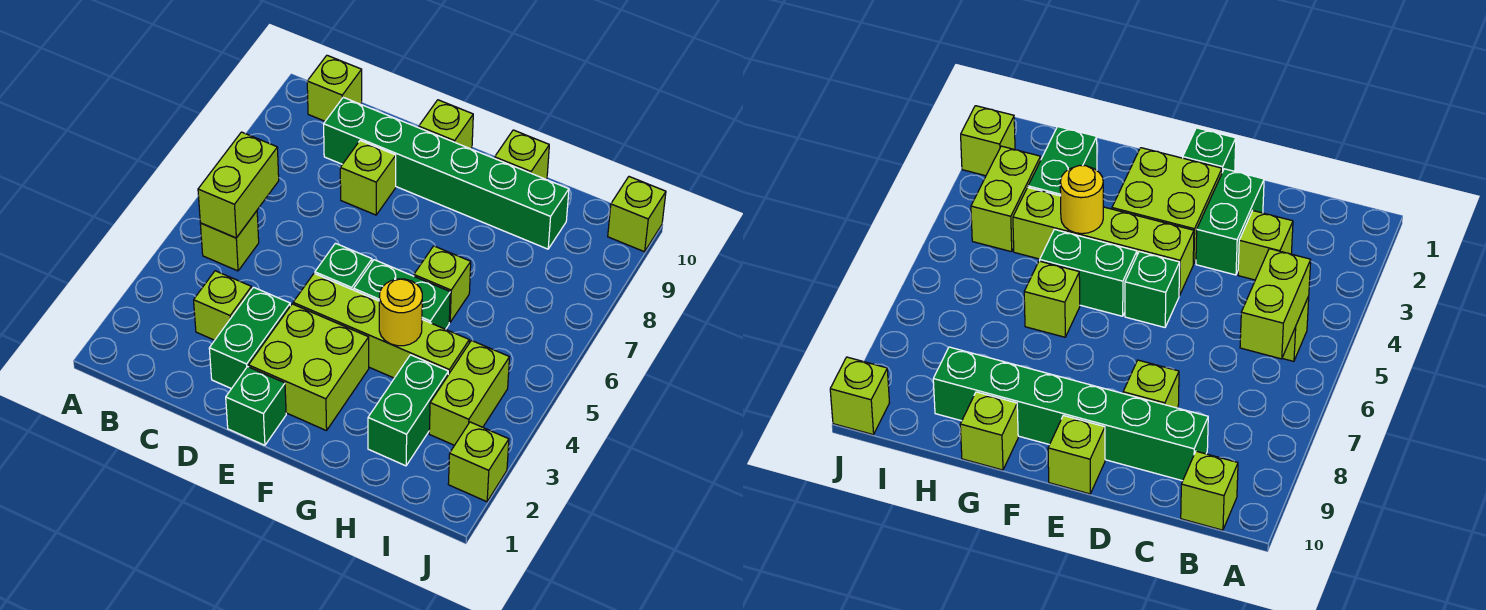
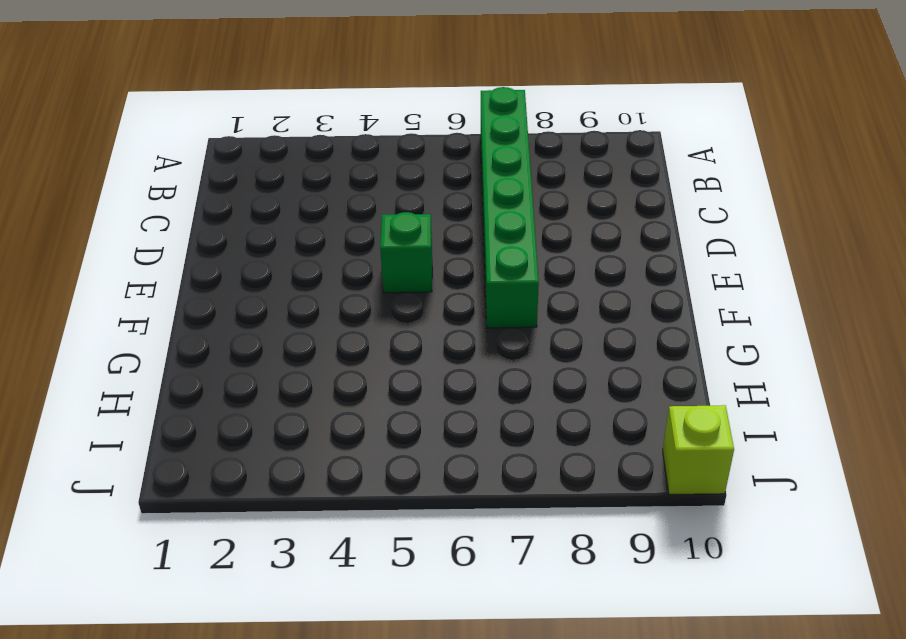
green brick A7:F7 level 1 -> green brick C9:H9 level 1
none -> lime brick B5 level 1
none -> lime brick B10 level 1
none -> lime brick C3 level 1

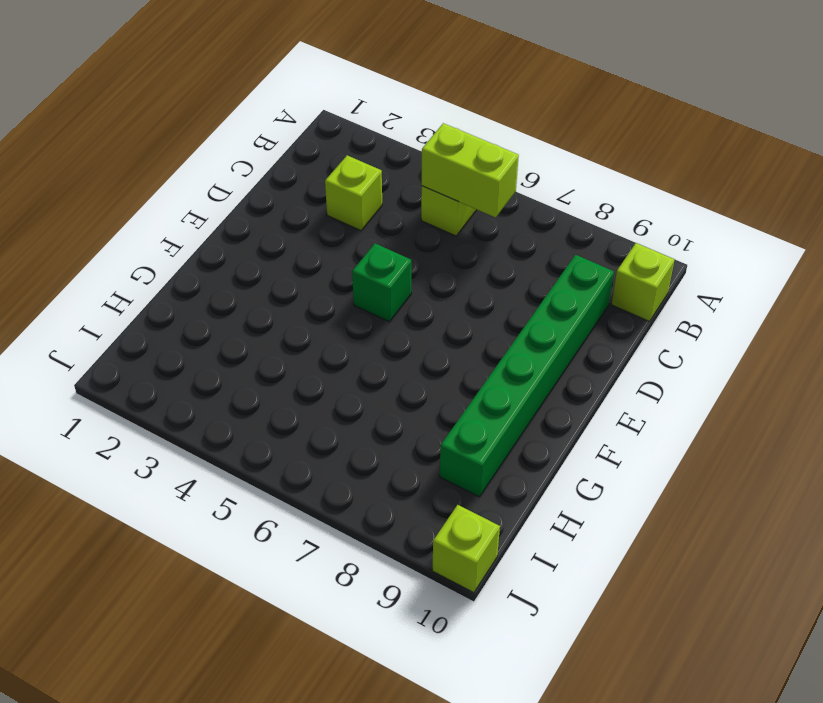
none -> green brick D2:D3 level 1
none -> lime brick D8 level 1
none -> green brick E1 level 1

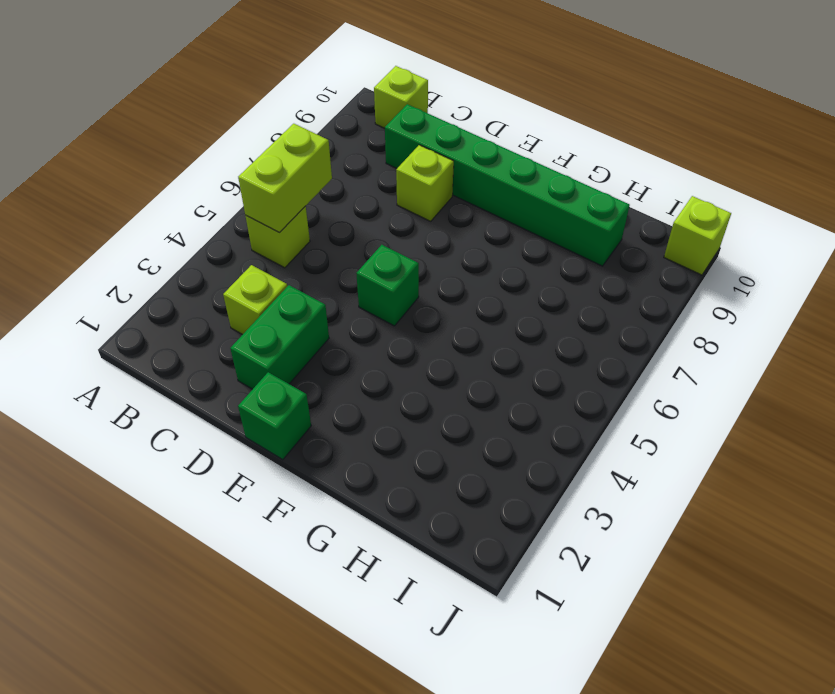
none -> lime brick E2:F3 level 1
none -> lime brick E4:H4 level 1
none -> lime brick E10 level 1

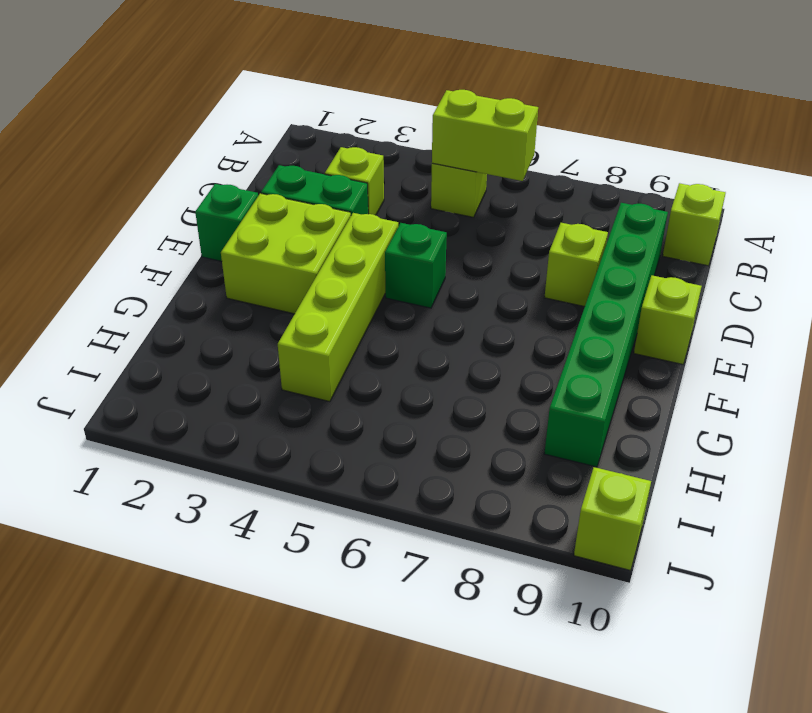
none -> green brick F5:G5 level 1
none -> lime brick G6 level 1
none -> lime brick G10 level 1

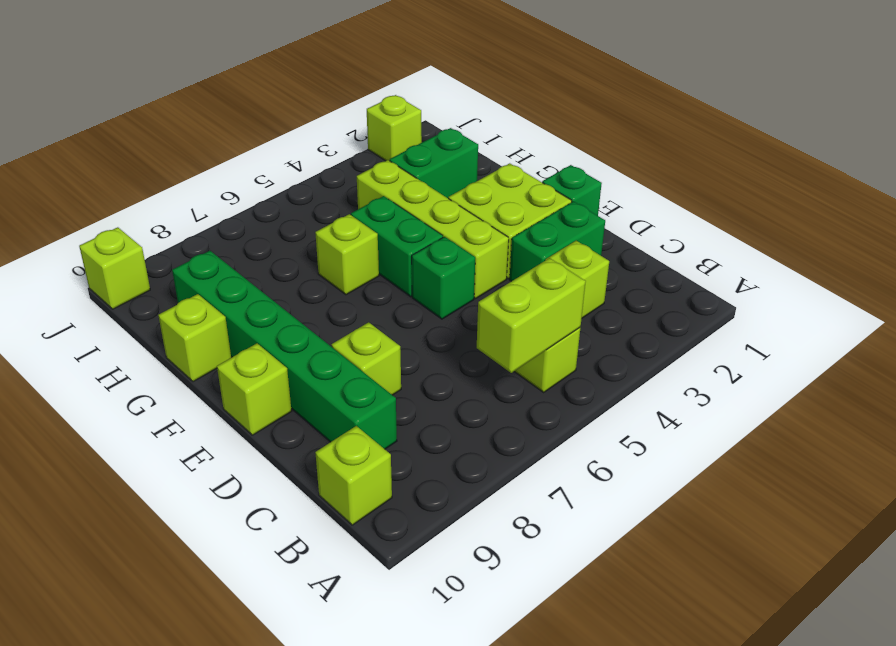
none -> lime brick I3:I4 level 1
none -> yellow round brick G4 level 2

